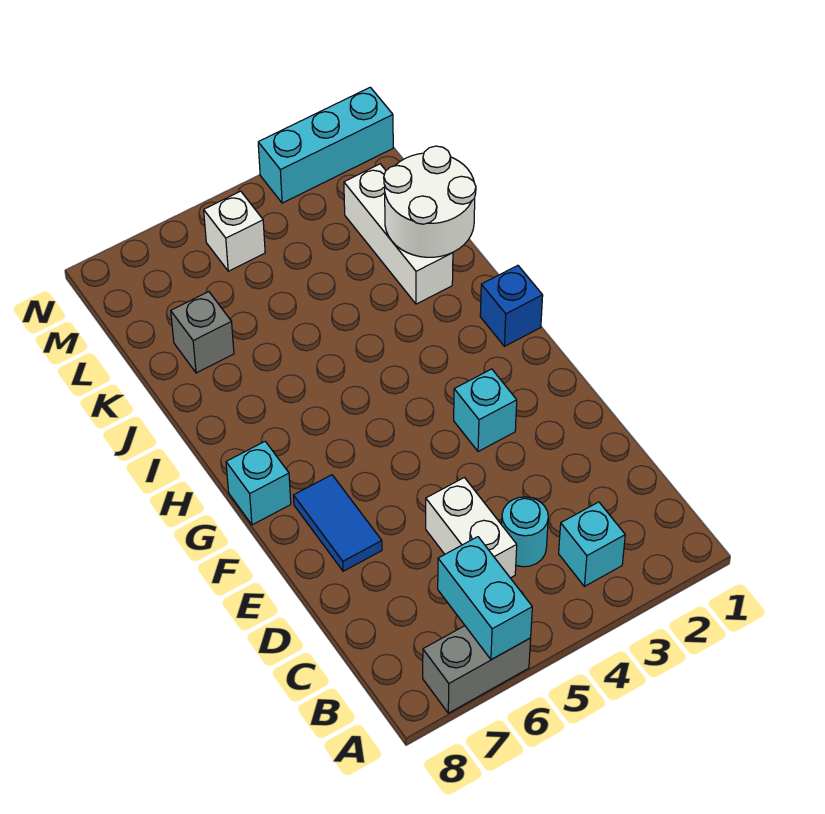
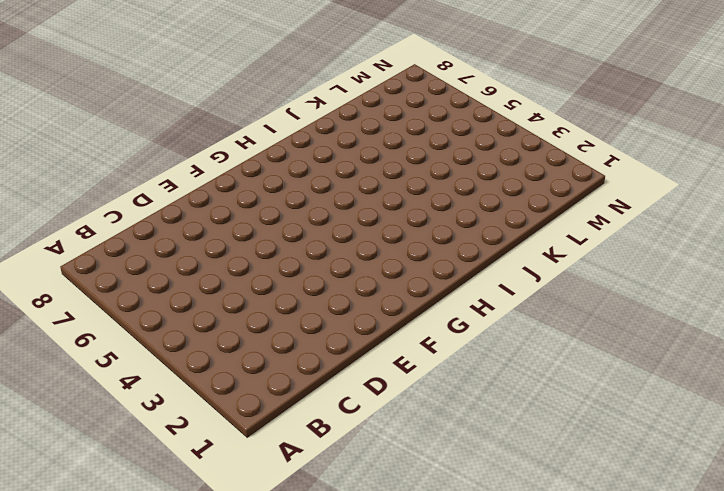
none -> grey brick A6:A7 level 1
none -> cyan brick B3 level 1
none -> cyan round brick C4 level 1

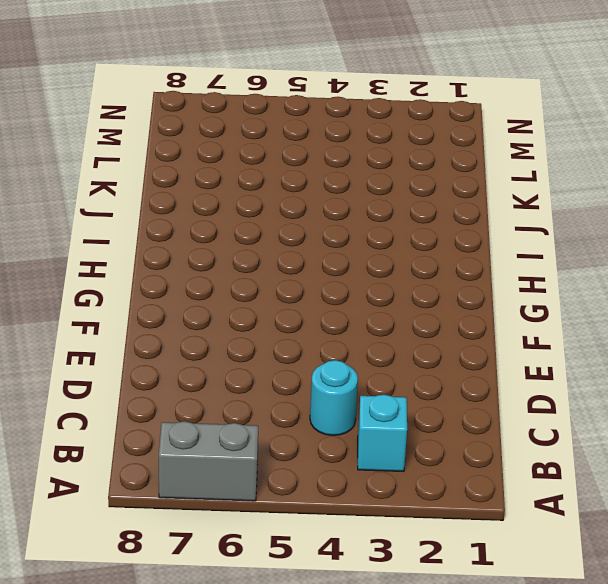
none -> white brick C5:D5 level 1
none -> blue tile E7:F7 level 1
none -> cyan brick F3 level 1

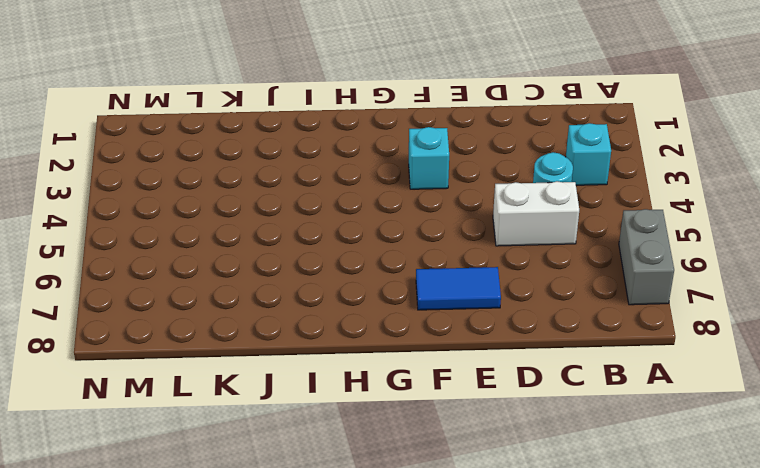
none -> cyan brick G8 level 1
none -> blue brick H1 level 1
none -> white brick J2:L2 level 1

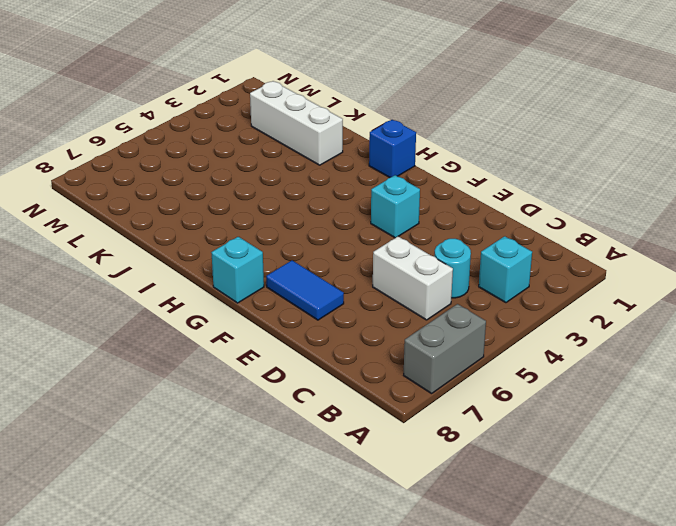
none -> grey brick K7 level 1
none -> white brick M5 level 1
none -> cyan brick N1:N3 level 1

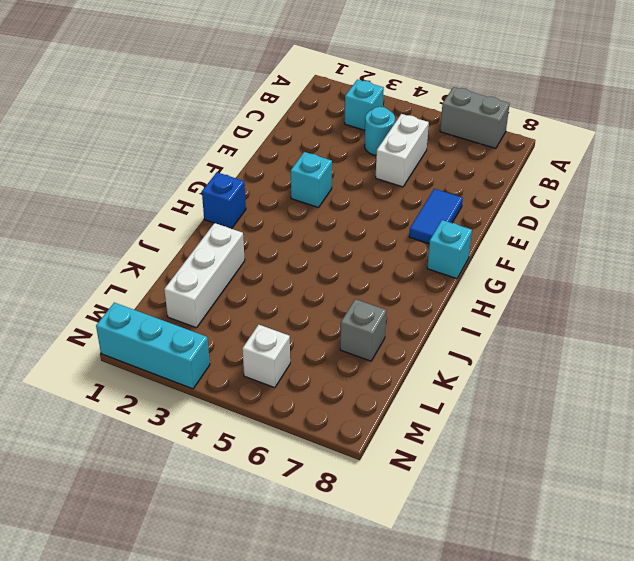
none -> cyan brick A6:B6 level 2
none -> white round brick J1:K2 level 2

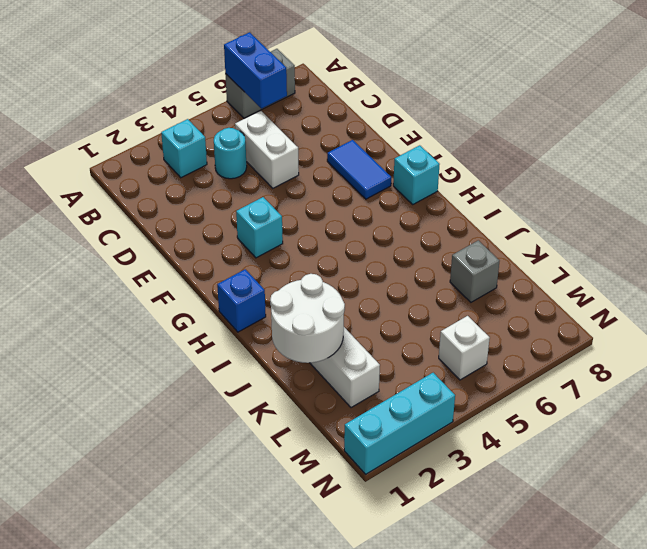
blue brick A6:B6 level 2 -> cyan brick A6:B6 level 2

